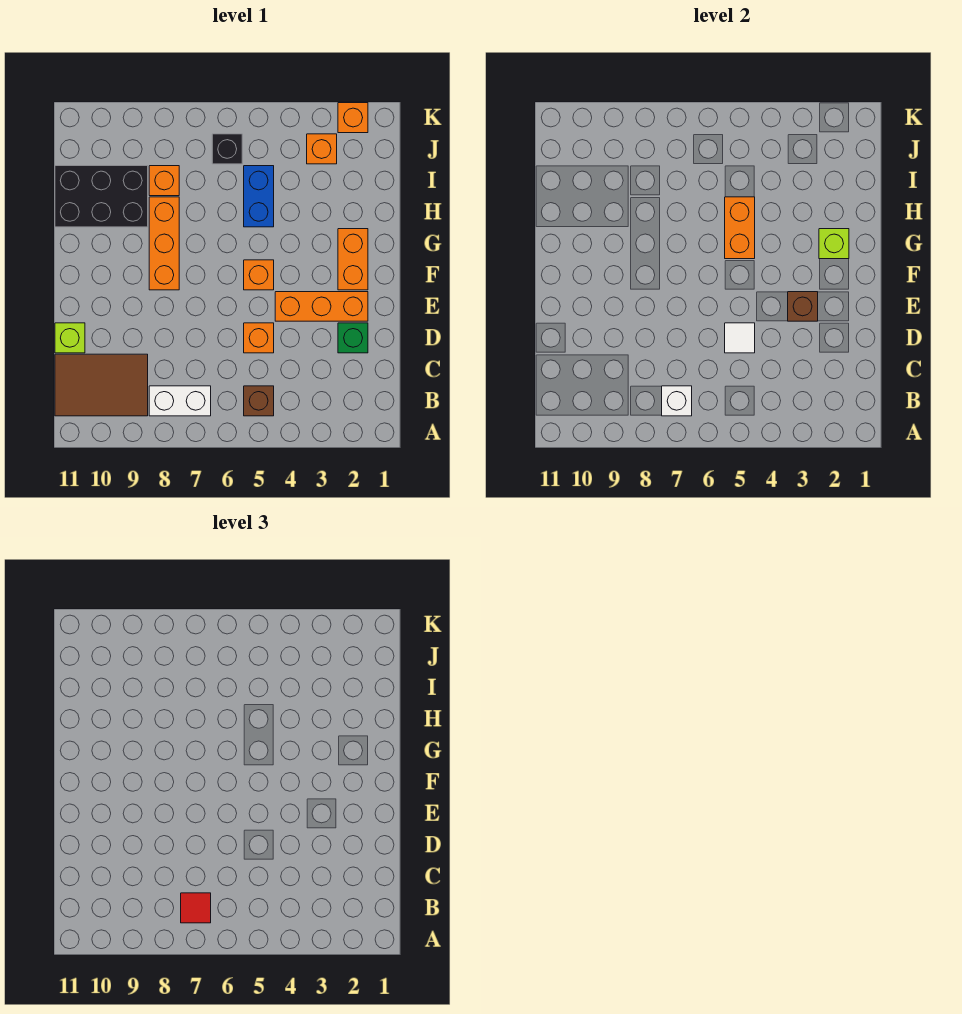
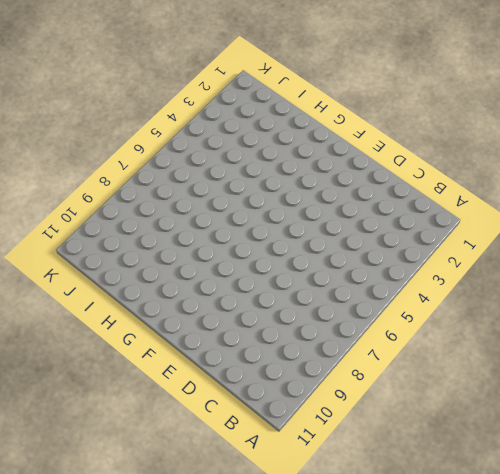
none -> brown brick B5 level 1
none -> white brick B7:B8 level 1
none -> brown tile B9:C11 level 1

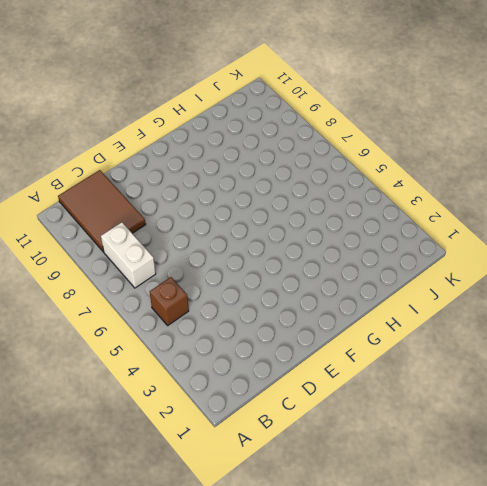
none -> green brick D2 level 1
none -> orange brick D5 level 1
none -> lime brick D11 level 1

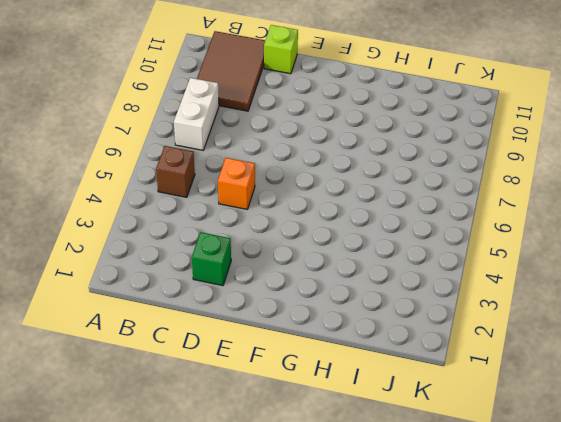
none -> orange brick E2:E4 level 1
none -> orange brick F2:G2 level 1
none -> orange brick F5 level 1

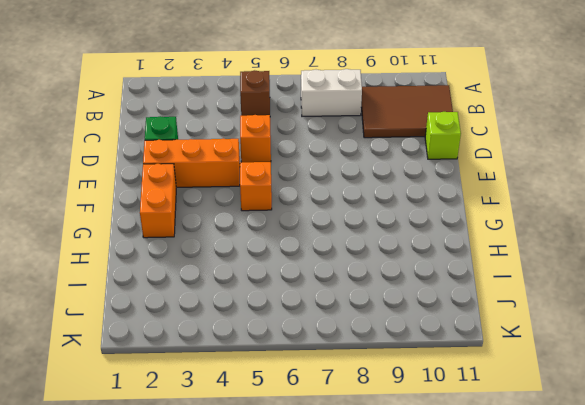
none -> orange brick F8:H8 level 1
none -> blue brick H5:I5 level 1
none -> black brick H9:I11 level 1

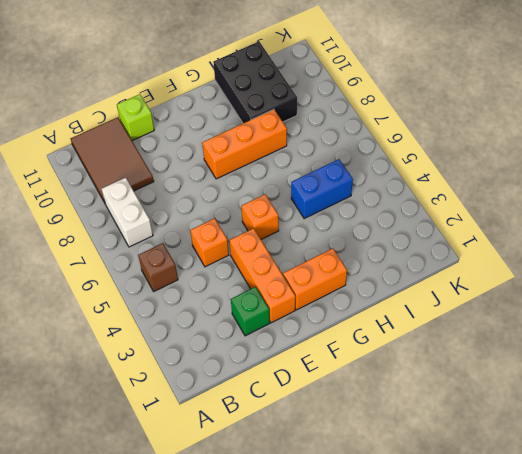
none -> orange brick I8 level 1
none -> orange brick J3 level 1
none -> black brick J6 level 1

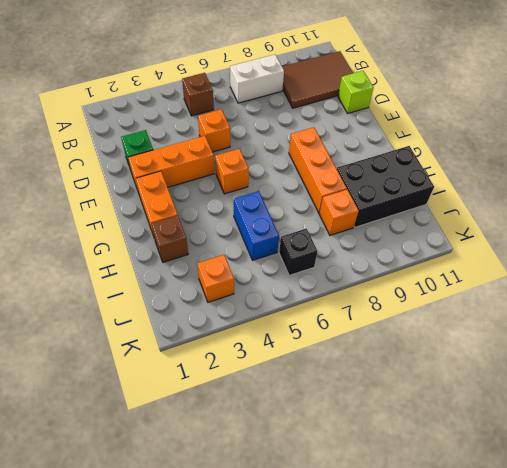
brown brick H2 level 1 -> brown brick E3 level 2
none -> orange brick K2 level 1
none -> white brick B7 level 2
none -> white tile D5 level 2

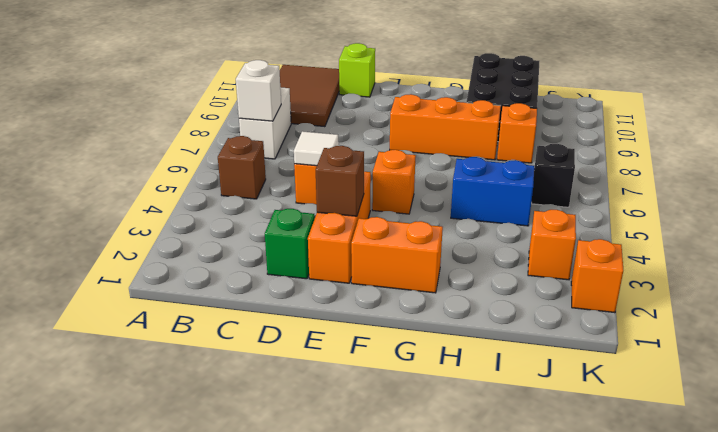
none -> lime brick G2 level 2
none -> orange brick G5:H5 level 2
none -> red tile B7 level 3

